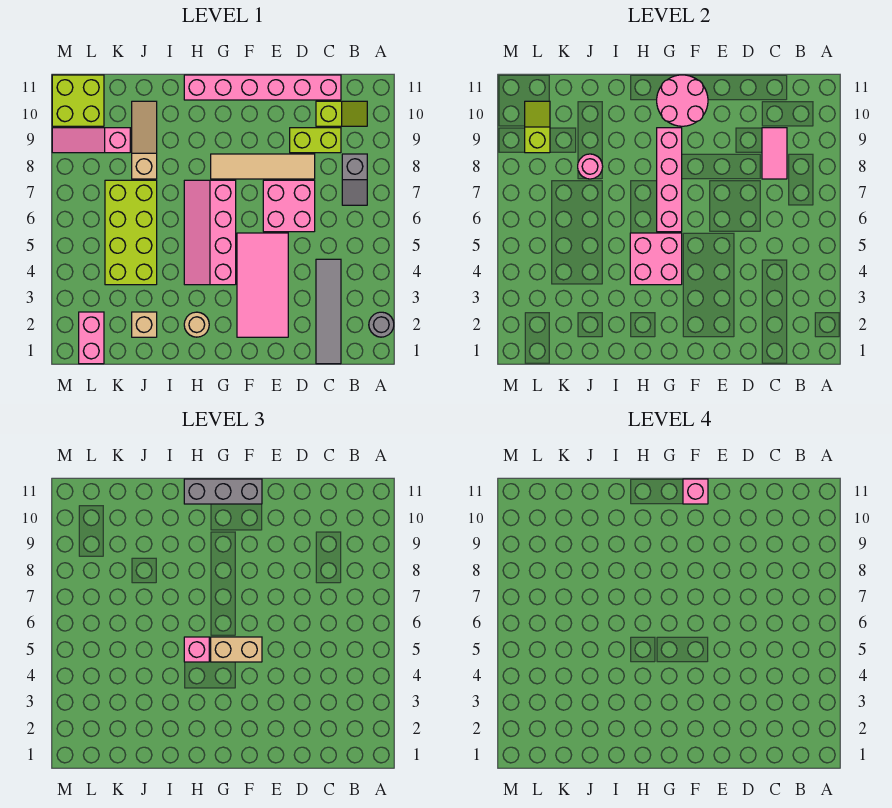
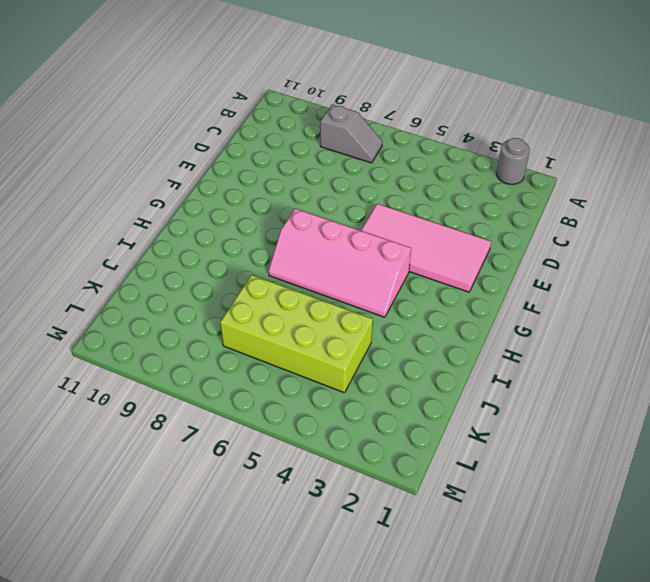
none -> lime slope B10:C10 level 1 top C
none -> grey tile C1:C4 level 1
none -> lime brick C9:D9 level 1

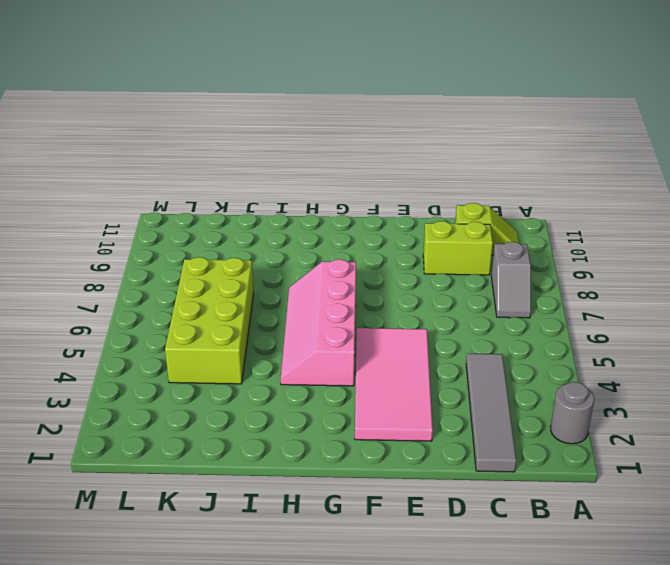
none -> pink brick C11:H11 level 1
none -> pink brick D6:E7 level 1
none -> tan tile D8:G8 level 1

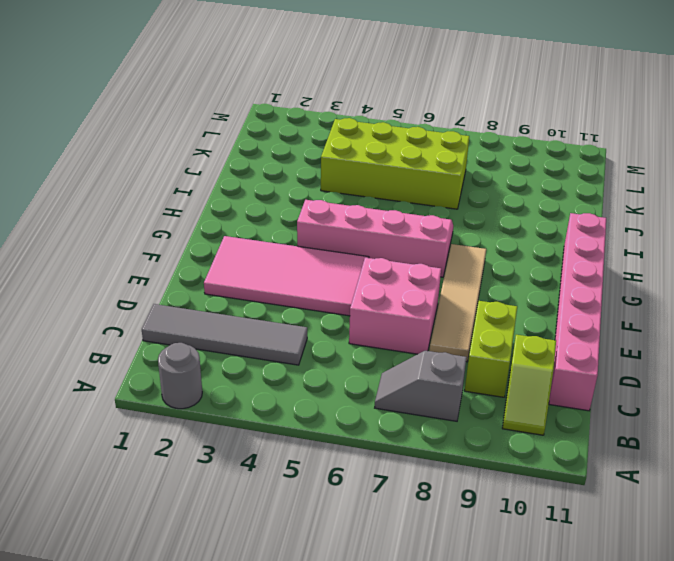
none -> tan round brick H2 level 1
none -> tan brick J2 level 1
none -> tan slope J8:J10 level 1 top 8

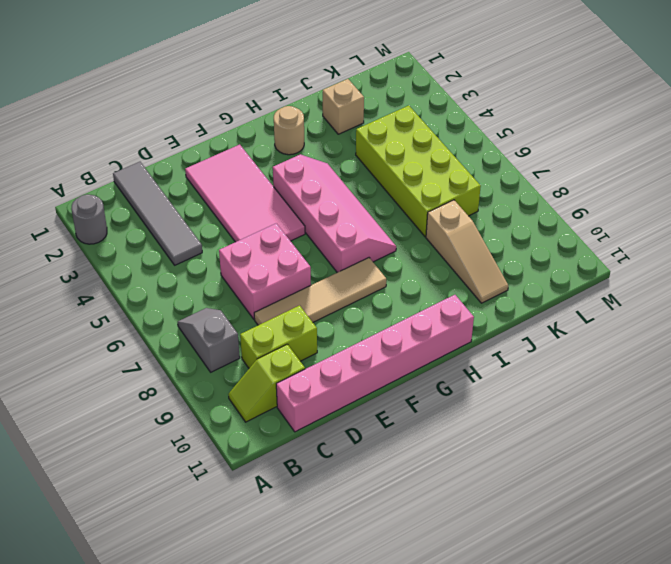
none -> pink slope K9:M9 level 1 top K
none -> pink brick L1:L2 level 1
none -> lime brick L10:M11 level 1

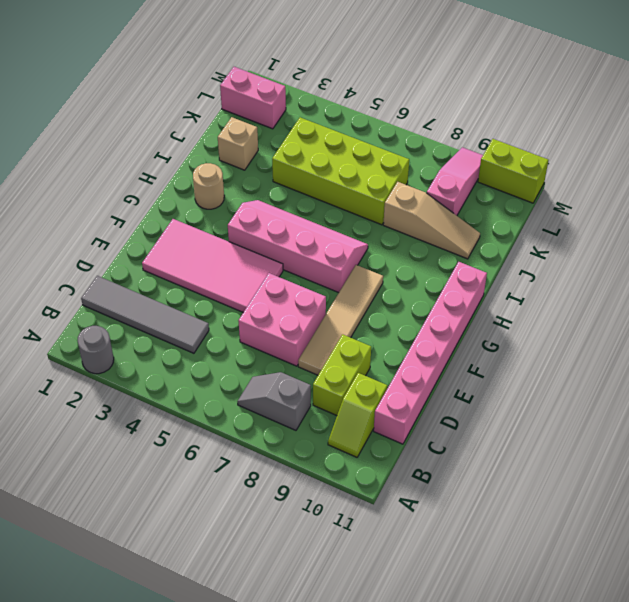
lime brick M10:M11 level 1 -> lime brick L10:M11 level 1
none -> pink tile C8:C9 level 2
none -> pink round brick F10:G11 level 2
none -> pink brick G4:H5 level 2

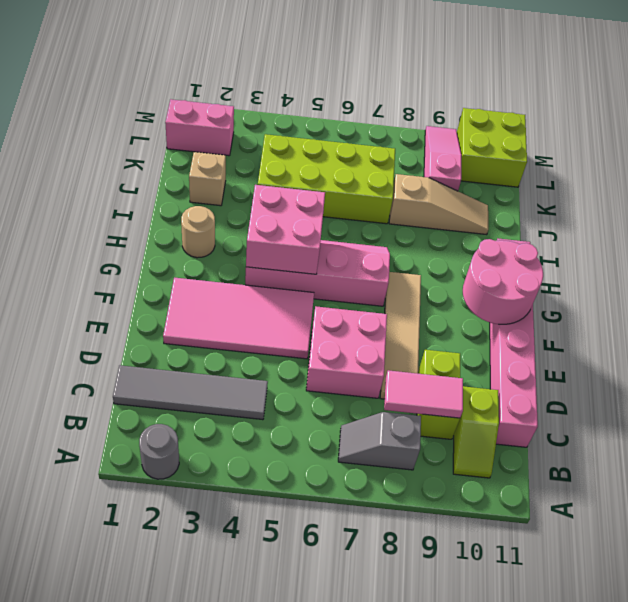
none -> pink brick G6:G9 level 2
none -> pink round brick J8 level 2
none -> lime slope L9:L10 level 2 top 9

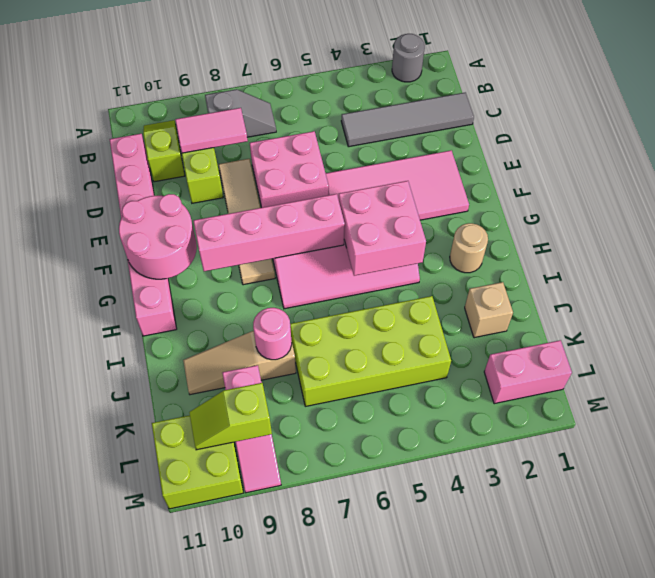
none -> tan brick F5:G5 level 3
none -> grey brick F11:H11 level 3
none -> pink brick H5 level 3

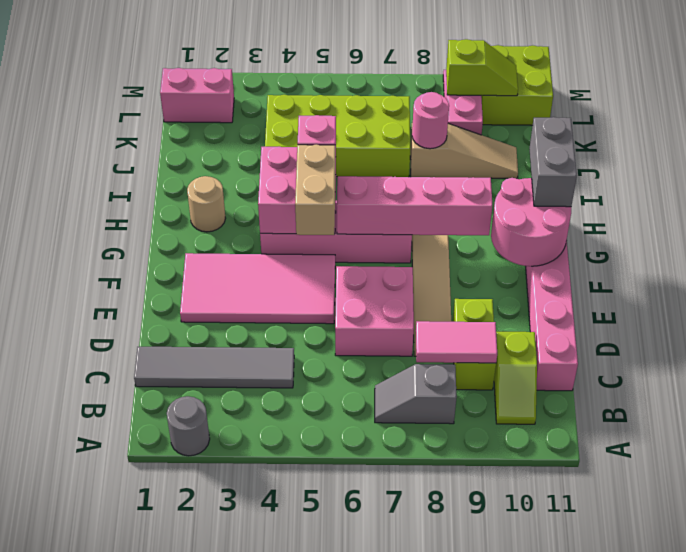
grey brick G11:H11 level 3 -> grey brick F11:H11 level 3
none -> tan brick J2 level 1
none -> pink brick F11 level 4

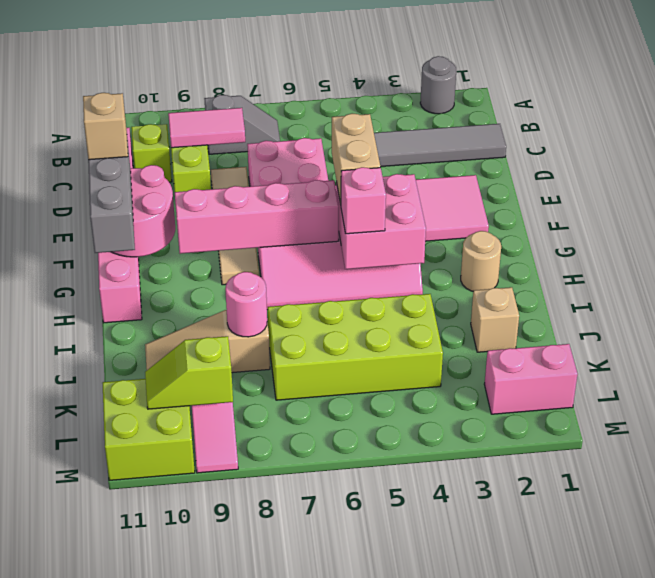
tan brick F11 level 4 -> pink brick F11 level 4

